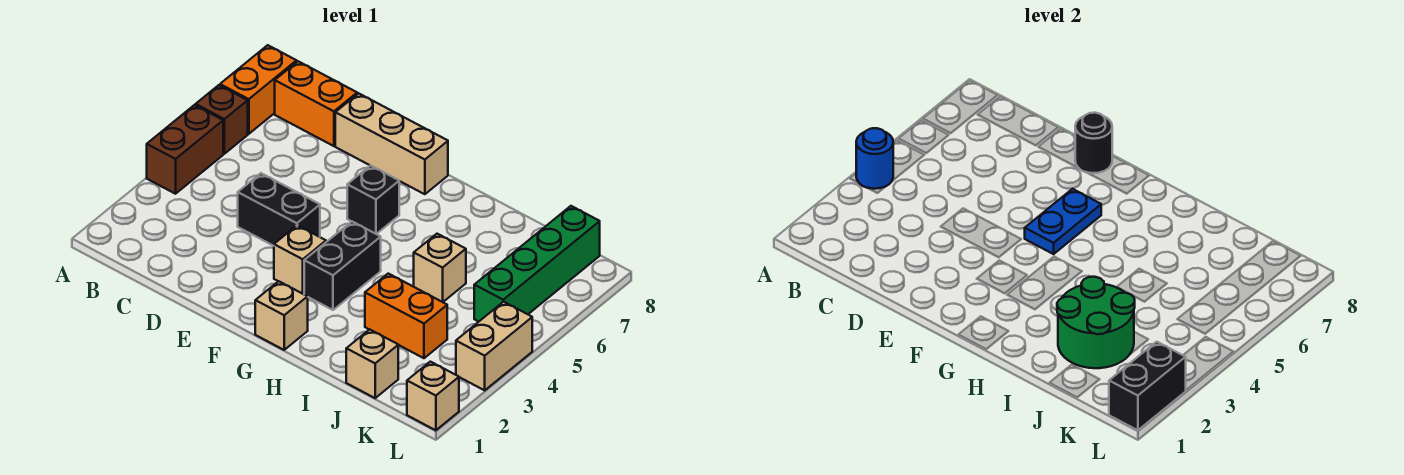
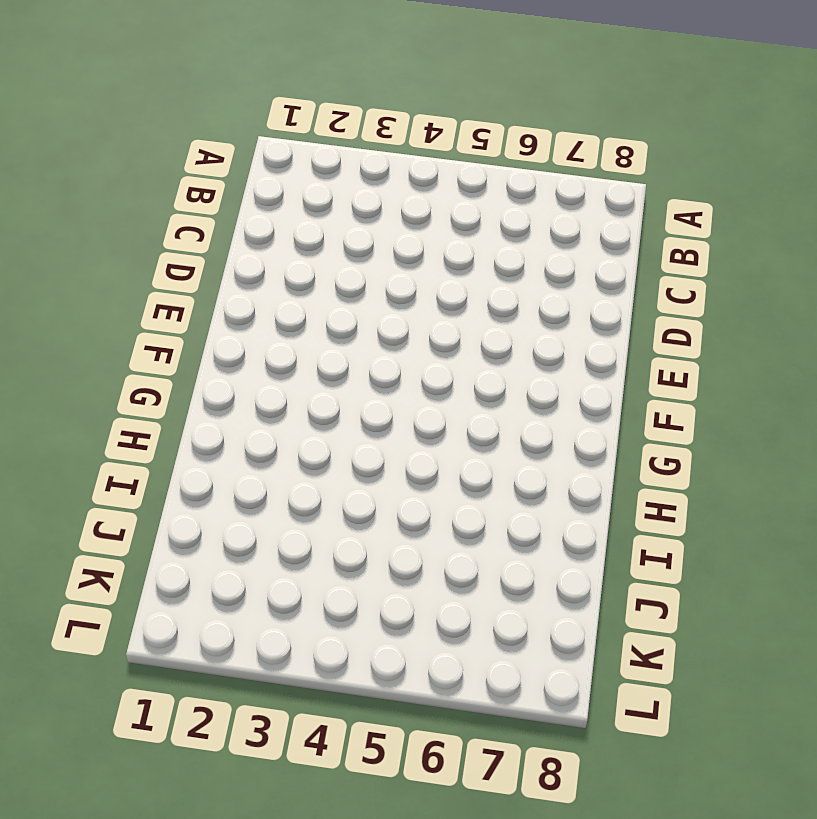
none -> brown brick A4:A5 level 1
none -> brown brick A6 level 1
none -> orange brick A7:A8 level 1

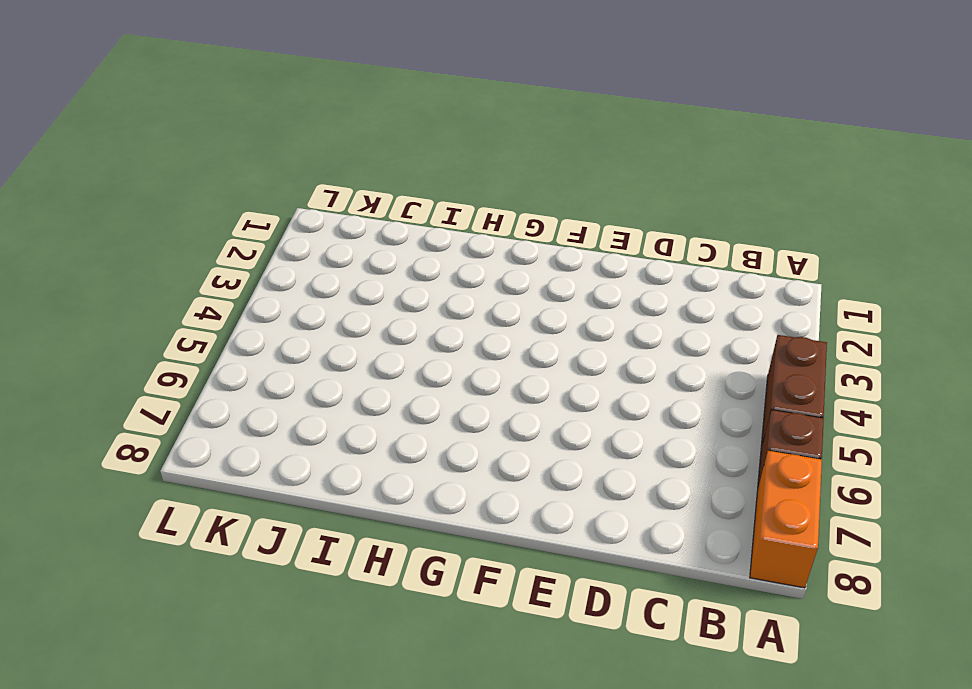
none -> orange brick B8:C8 level 1
none -> black brick D4:E4 level 1
none -> tan brick D8:F8 level 1

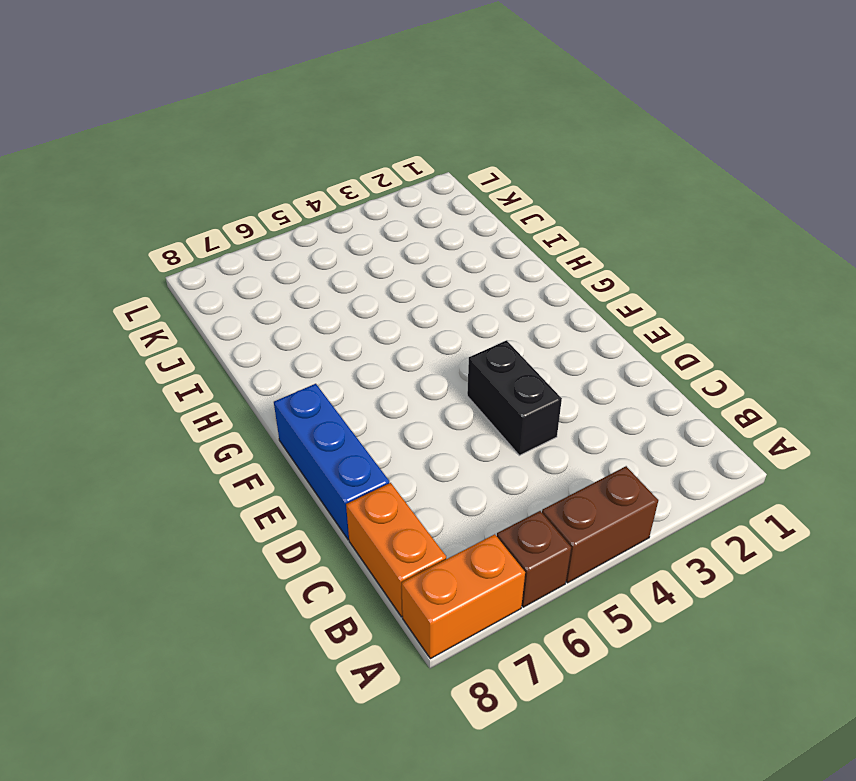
blue brick D8:F8 level 1 -> tan brick D8:F8 level 1
none -> tan brick F3 level 1
none -> black brick F6 level 1
none -> tan brick G1 level 1

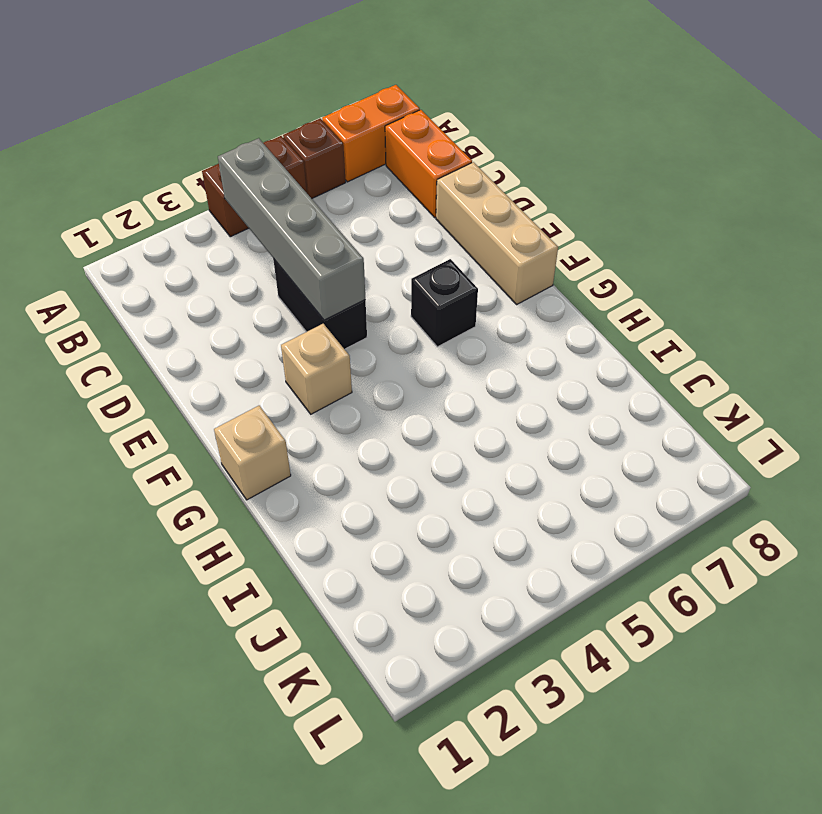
grey brick B4:E4 level 2 -> none
none -> black brick G3:G4 level 1
none -> orange brick I3:J3 level 1
none -> tan brick I5 level 1

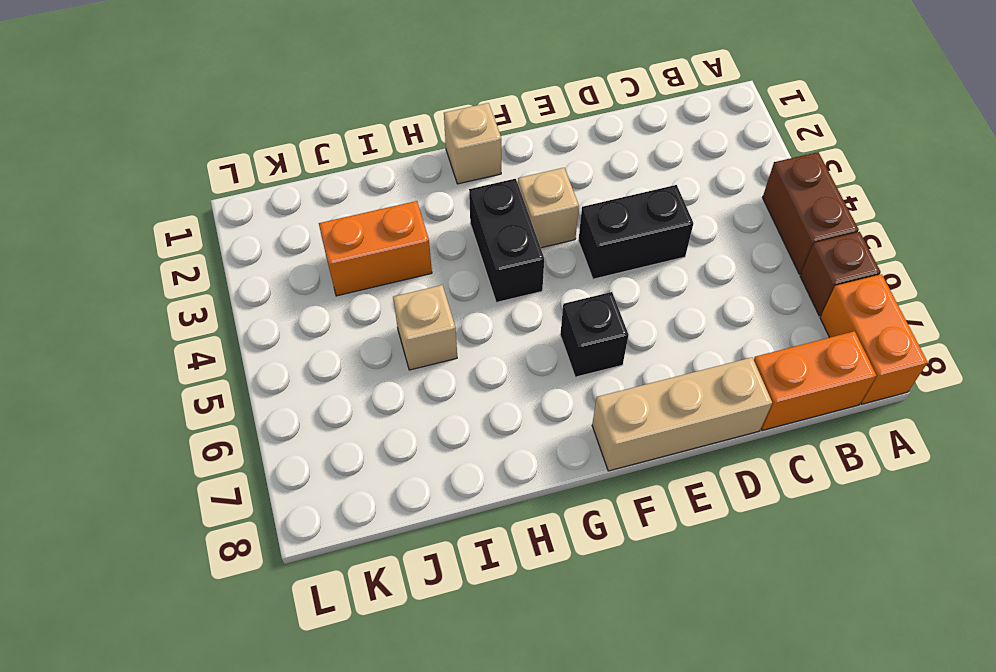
none -> tan brick J1 level 1
none -> green brick K5:K8 level 1
none -> tan brick L1 level 1

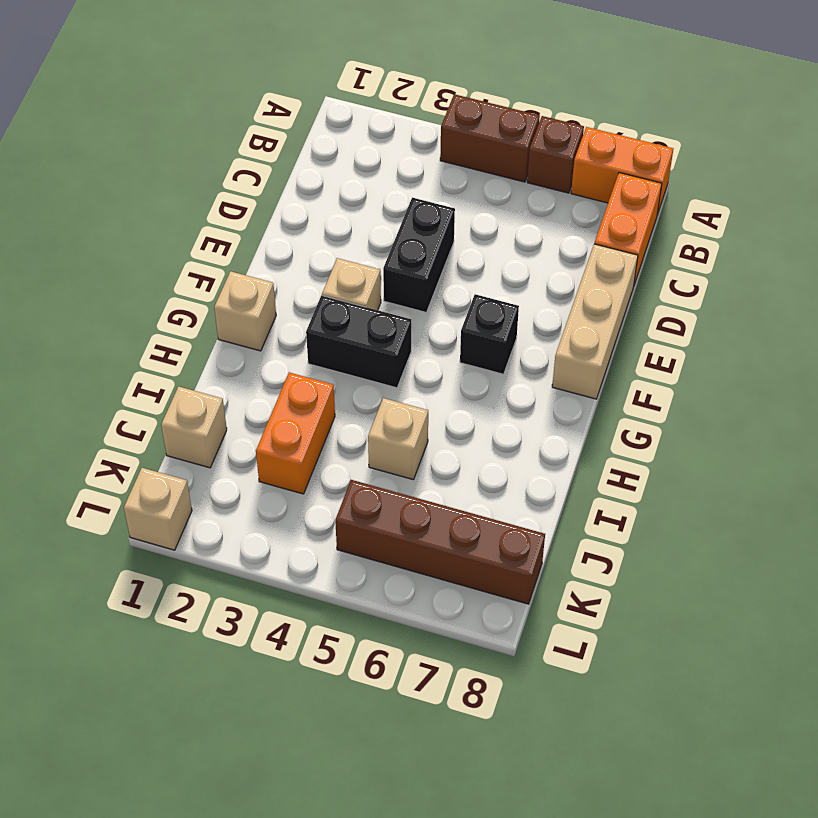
brown brick K5:K8 level 1 -> green brick K5:K8 level 1
none -> tan brick L3:L4 level 1
none -> blue round brick A4 level 2
none -> black round brick E8 level 2

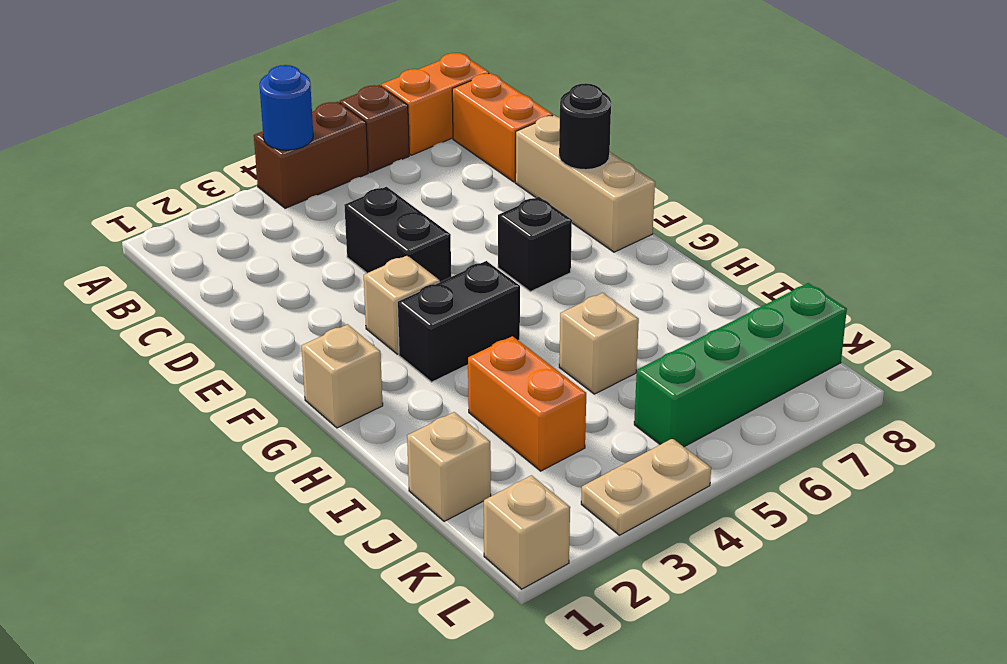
tan plate L3:L4 level 1 -> tan brick L3:L4 level 1
none -> blue plate F5:F6 level 2
none -> green round brick I2:J3 level 2
none -> black brick L1:L2 level 2

